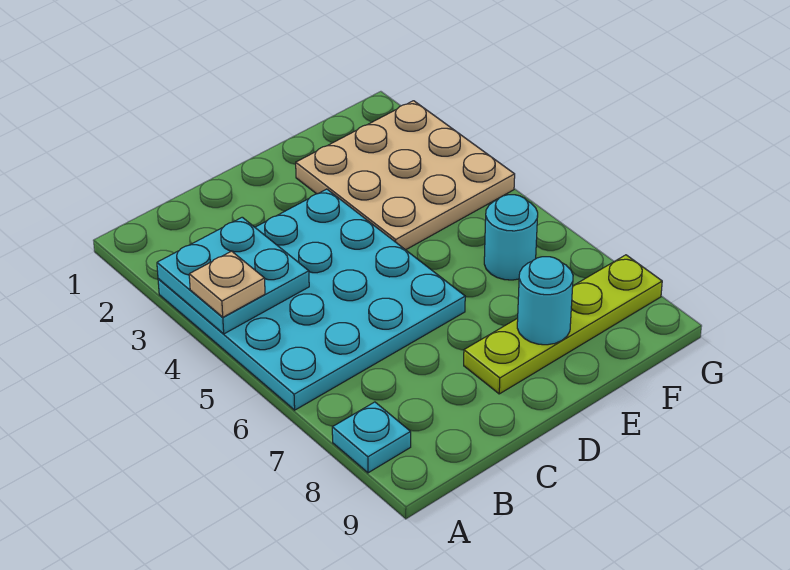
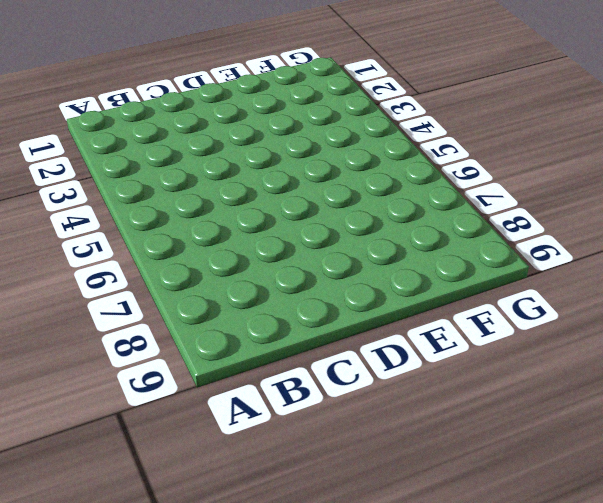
none -> cyan plate A3:D6 level 1
none -> cyan plate A8 level 1

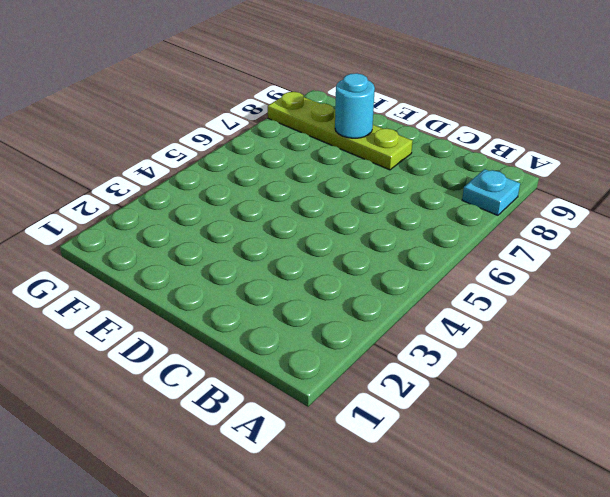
none -> cyan plate A3:D6 level 1
none -> tan plate E2:G4 level 1

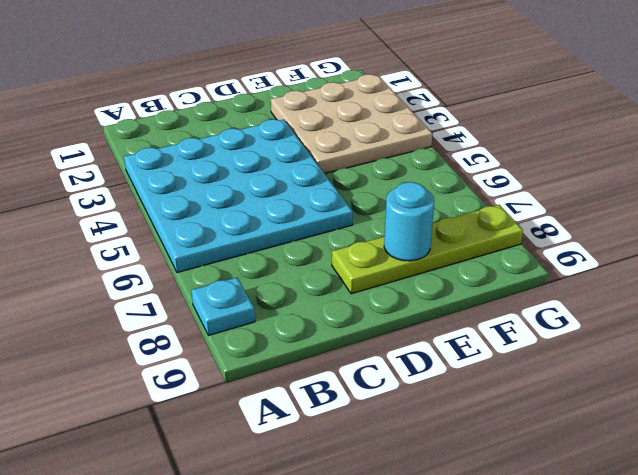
none -> cyan round brick F6 level 1
none -> cyan plate A3:B4 level 2

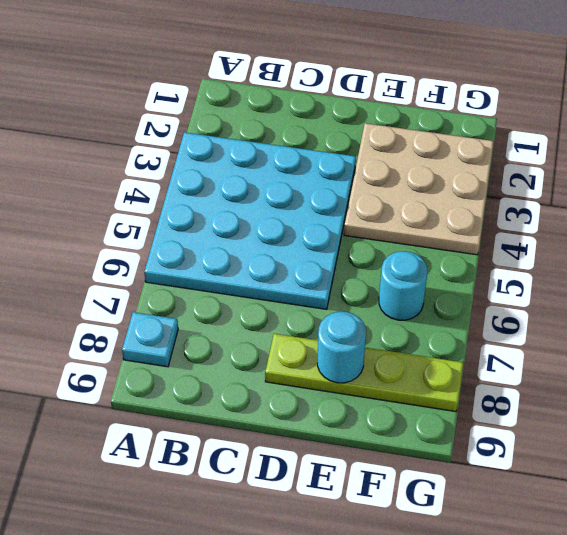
none -> cyan plate A3:B4 level 2
none -> tan plate A4 level 3

